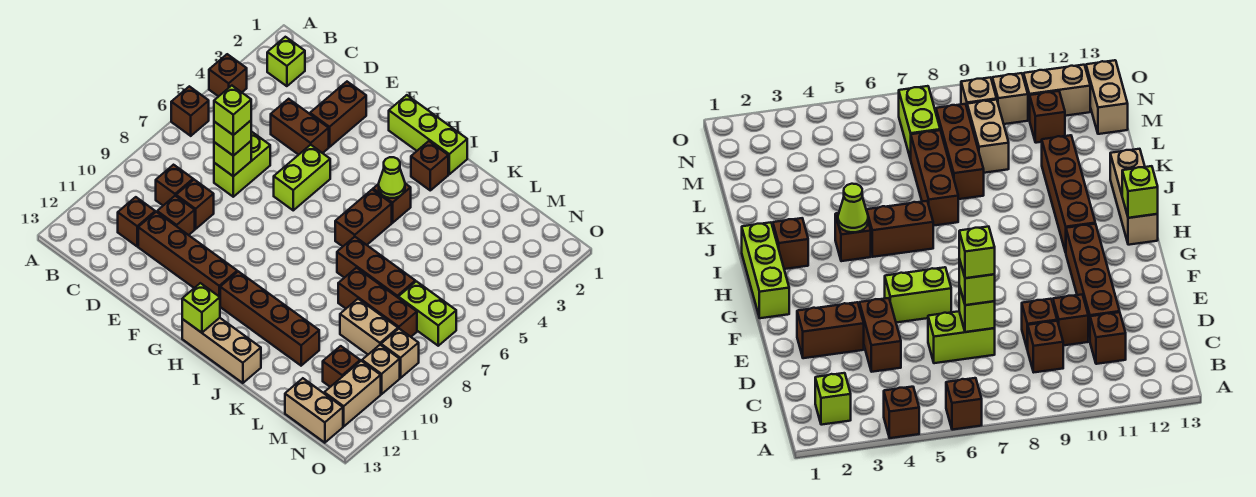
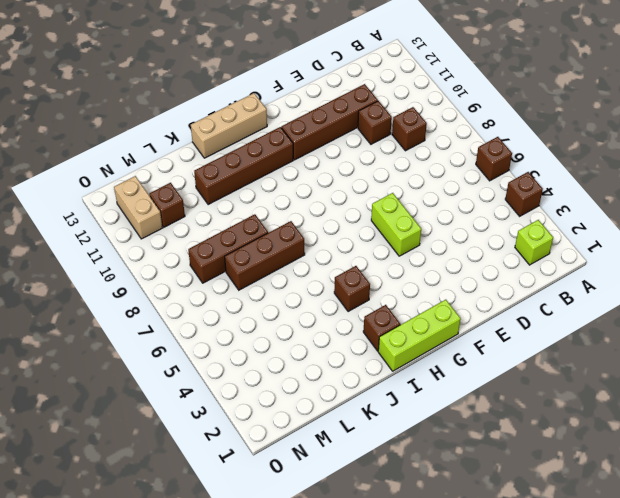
none -> brown brick C11 level 1
none -> brown brick D4:E4 level 1
none -> lime brick D6:D7 level 1
none -> brown brick D9 level 1

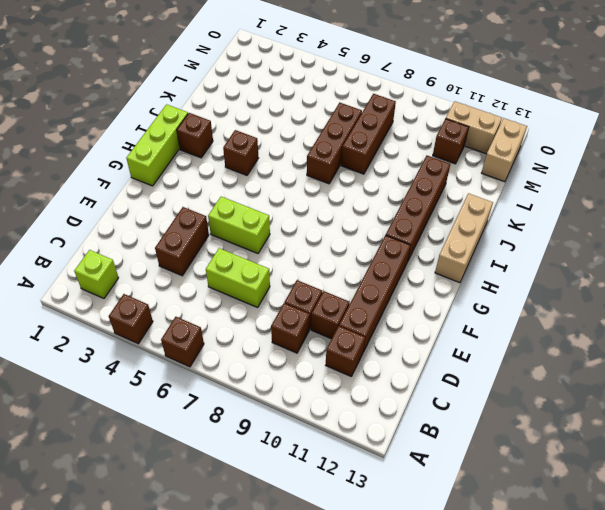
none -> brown brick E2:E3 level 1
none -> brown brick I5:I6 level 1
none -> tan brick L9:M9 level 1
none -> lime brick M7:N7 level 1

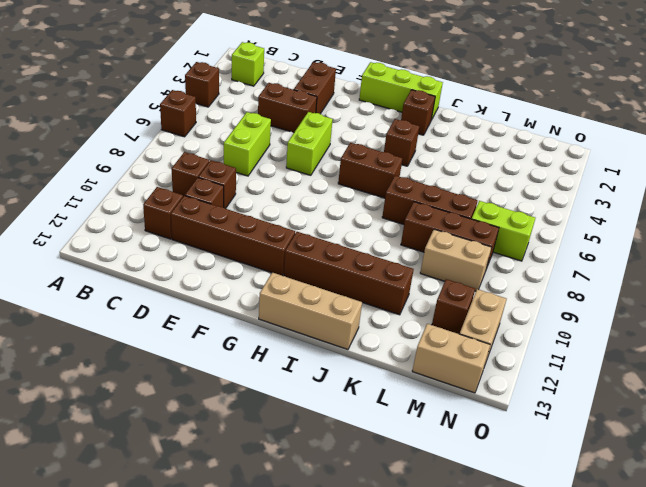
brown brick H6:I6 level 1 -> brown brick I5:I6 level 1
none -> tan brick N9 level 1
none -> tan brick N10 level 1
none -> lime brick D7 level 2
none -> lime brick H13 level 2

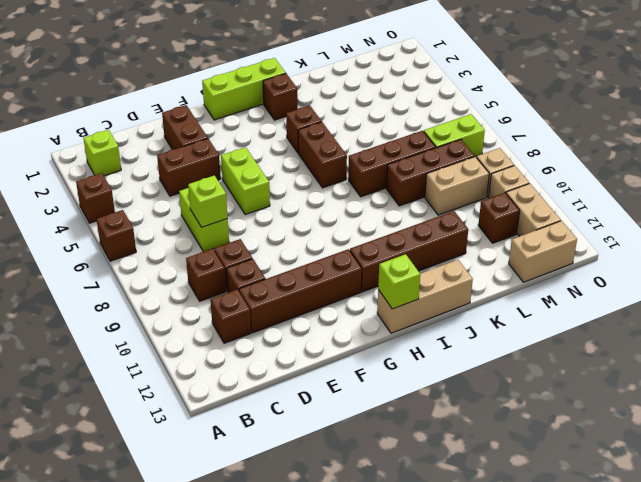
none -> lime cone I4 level 2
none -> lime brick D7 level 3
none -> lime brick D7 level 4

